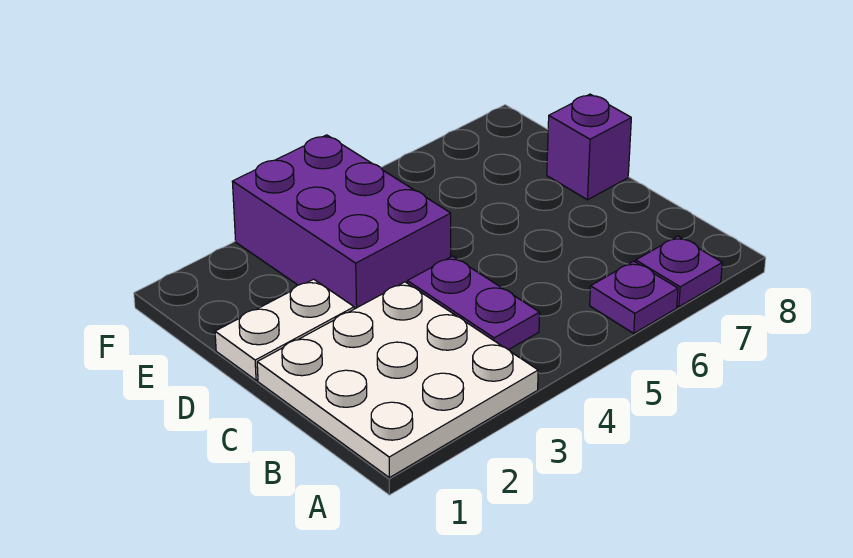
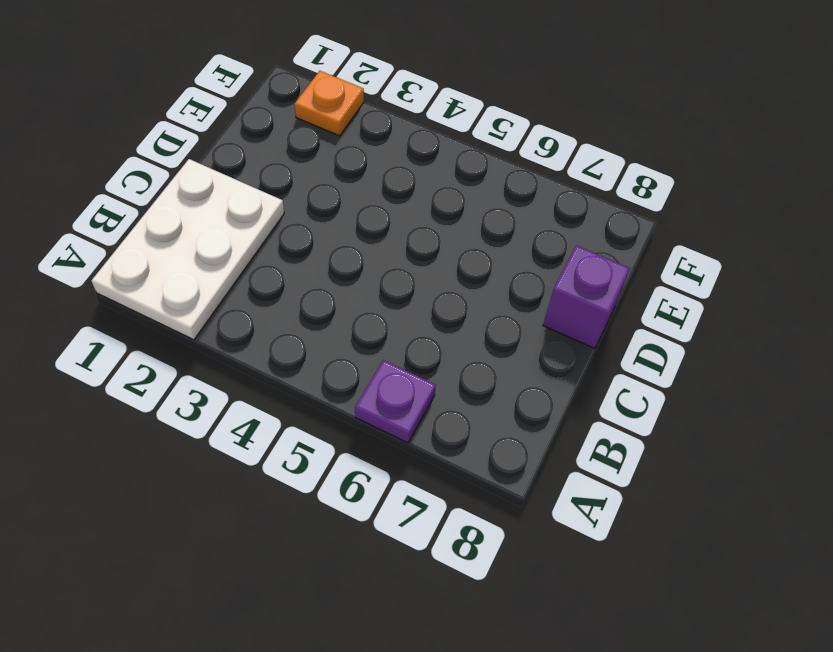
white plate A1:C2 level 1 -> white plate A1:C3 level 1
orange plate F2 level 1 -> none
none -> purple plate A7 level 1
none -> purple plate B4:C4 level 1

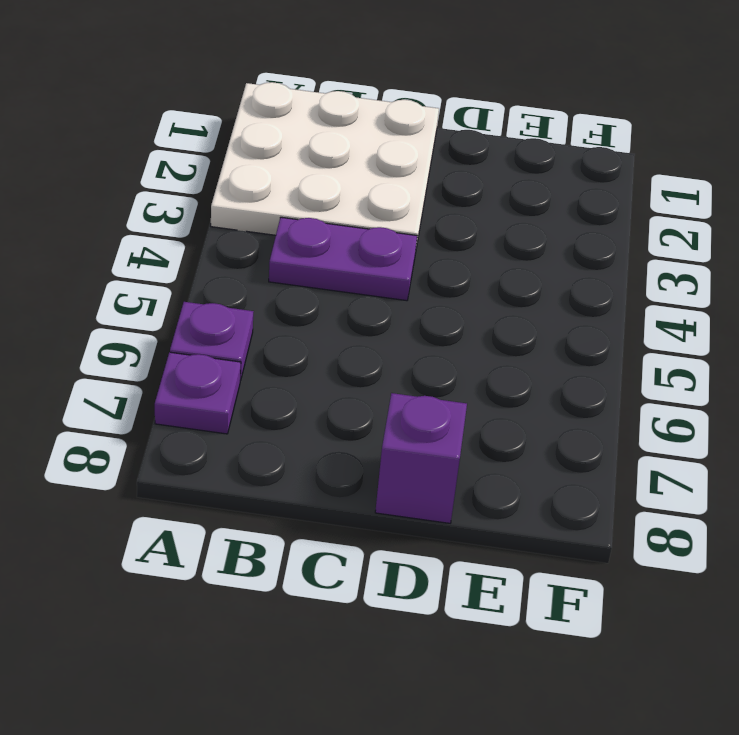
none -> white plate D1:D2 level 1
none -> purple brick D3:F4 level 1

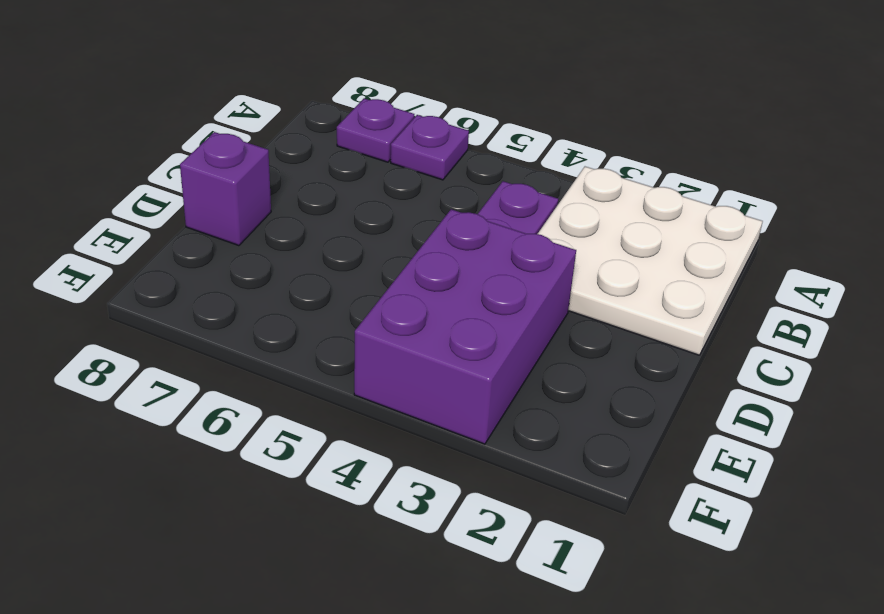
none -> white plate D1:D2 level 1

